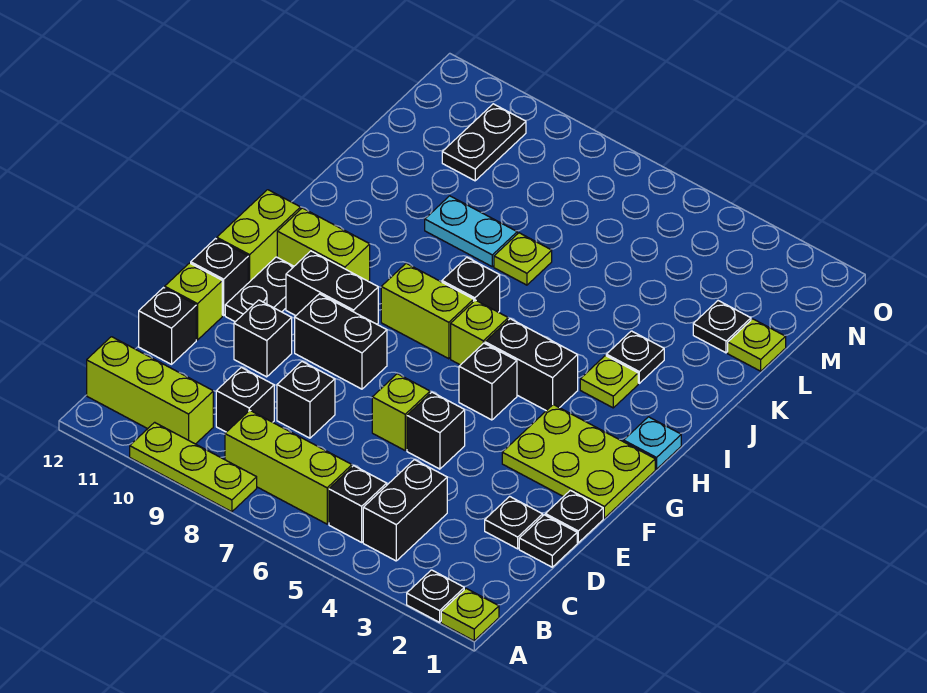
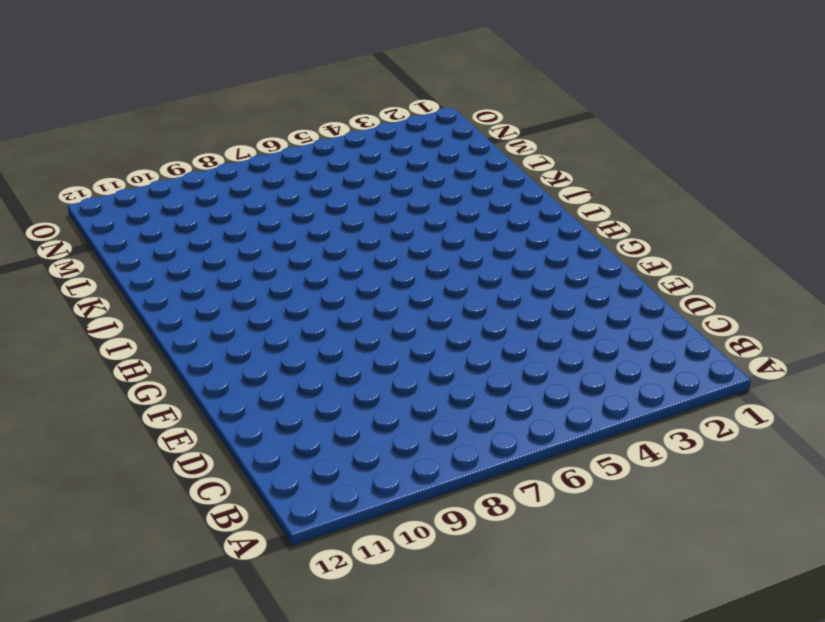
none -> lime plate A1 level 1
none -> black plate A2 level 1
none -> lime plate A8:A10 level 1
none -> black brick B4:C4 level 1

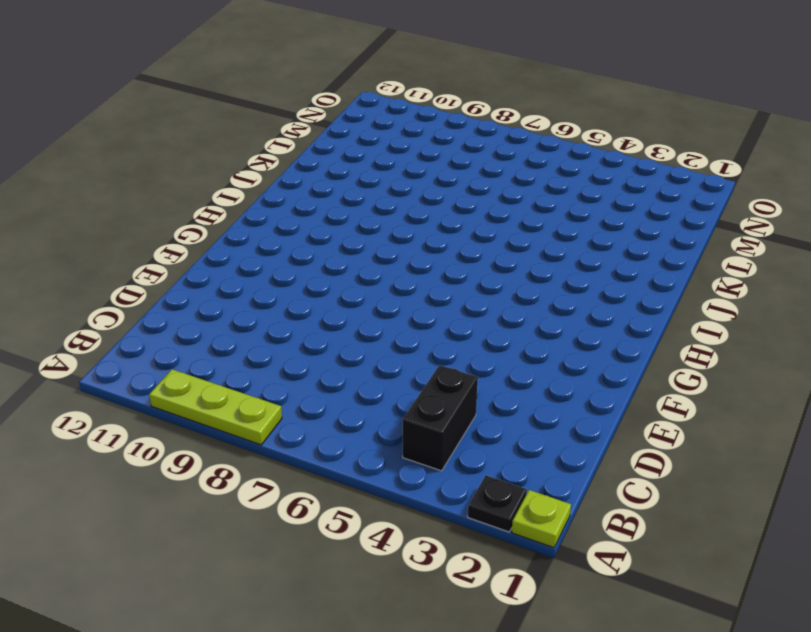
none -> black brick B5 level 1
none -> lime brick B6:B8 level 1
none -> lime brick B10:B12 level 1
none -> black brick C9 level 1

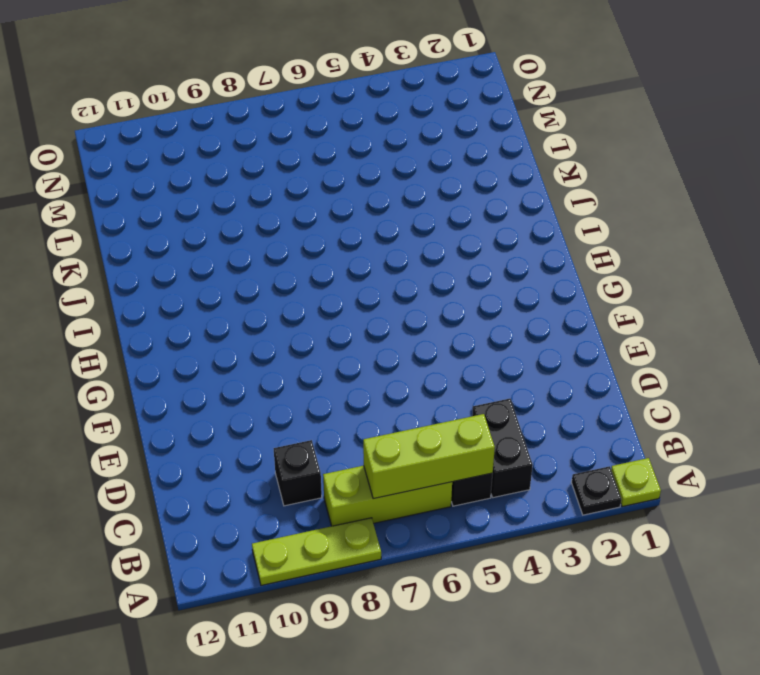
lime brick B5:B7 level 2 -> lime brick B10:B12 level 1
none -> black plate D1 level 1
none -> black plate D2 level 1
none -> black brick D8 level 1
none -> black brick D12 level 1

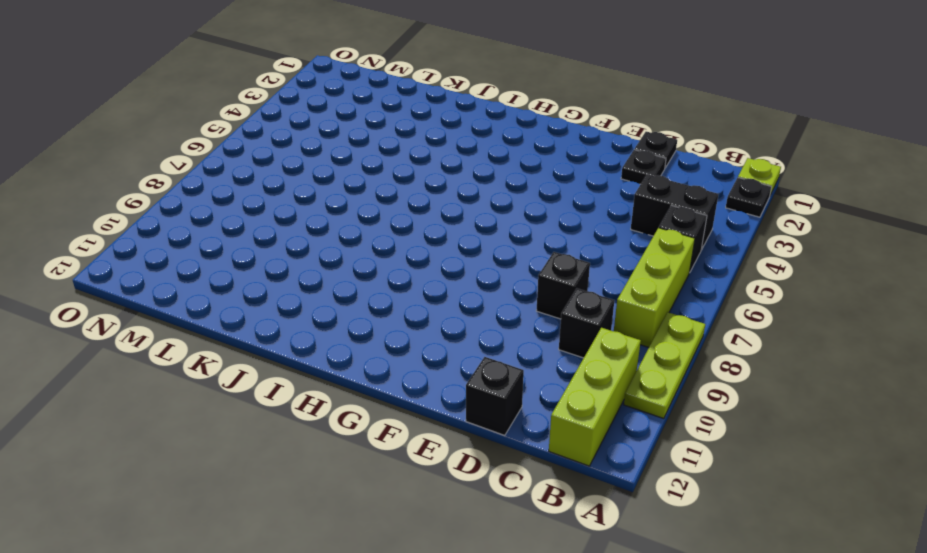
none -> black plate E1 level 1
none -> black brick E5 level 1
none -> lime brick E6 level 1
none -> black brick E10 level 1

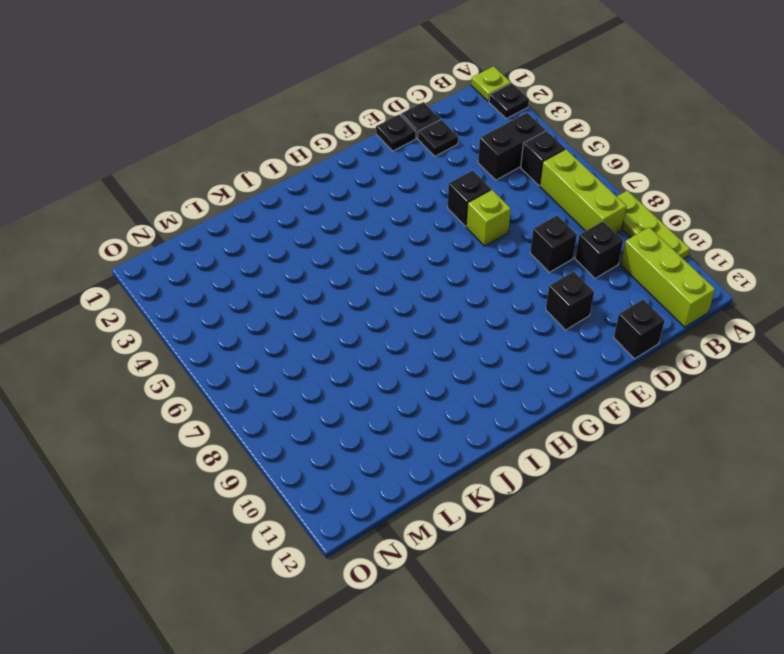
none -> lime brick E12 level 1
none -> lime plate F1:G3 level 1
none -> black brick F8:F9 level 1
none -> black plate F11:G11 level 1

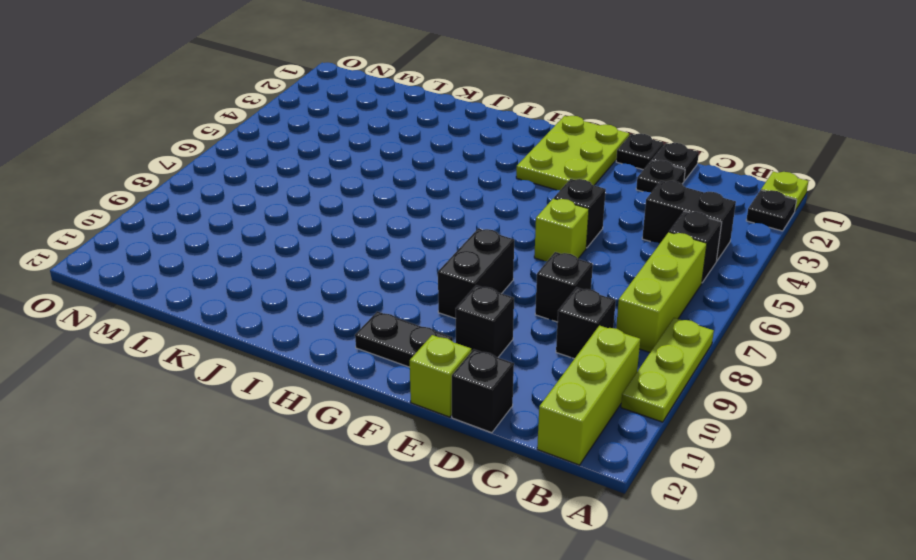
none -> black brick F12 level 1
none -> black brick G5 level 1
none -> black brick G9:G10 level 1
none -> lime brick G12:H12 level 1

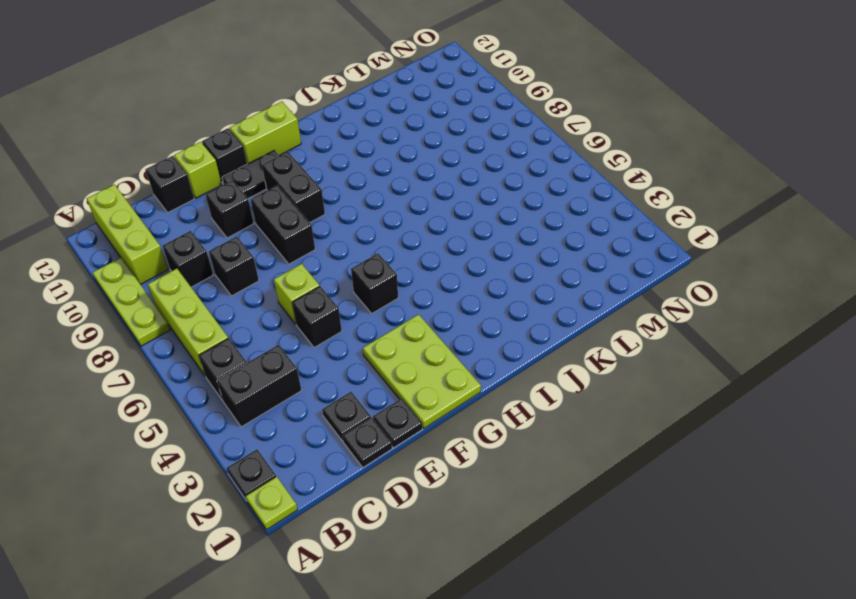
none -> cyan plate H1 level 1
none -> black brick H4:H5 level 1
none -> lime brick H6 level 1
none -> lime brick H7:H8 level 1

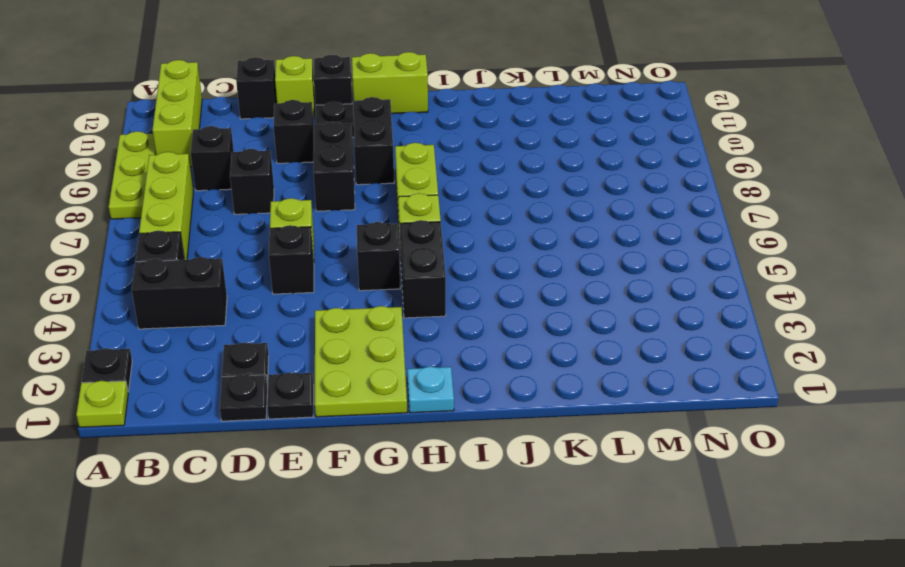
none -> lime brick H10:H11 level 1
none -> lime plate I3 level 1
none -> black brick I7 level 1
none -> black plate J3 level 1

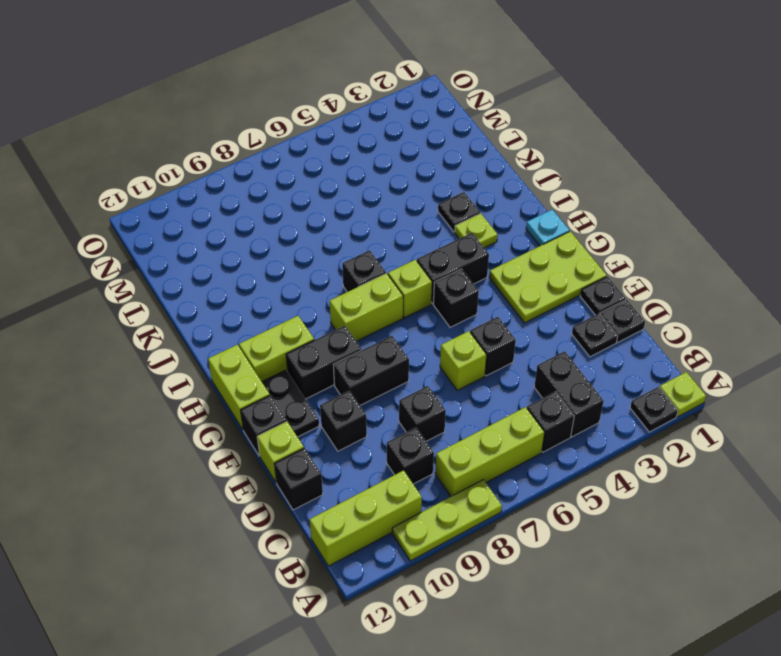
none -> lime plate K7 level 1
none -> cyan plate K8:K9 level 1
none -> lime plate L1 level 1
none -> black plate L2 level 1

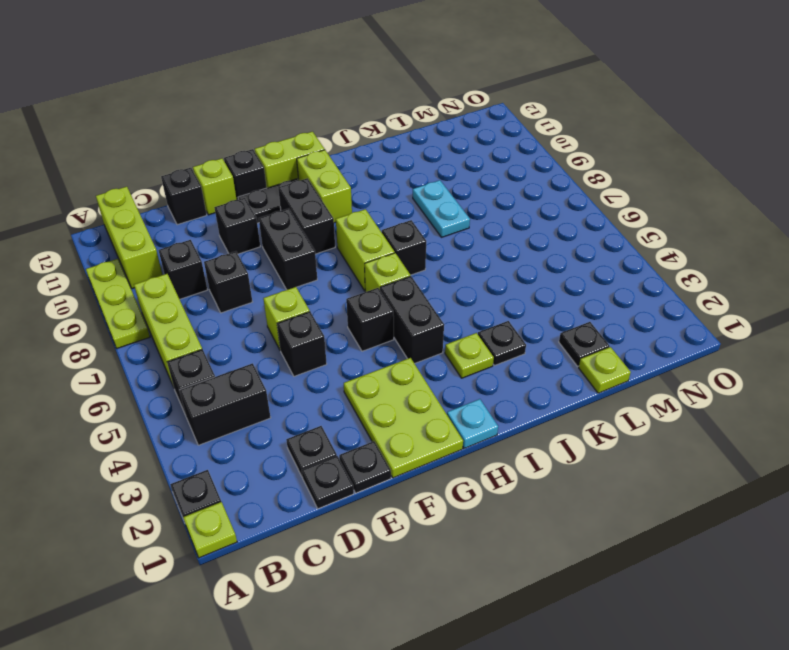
none -> lime plate K7 level 1
none -> black plate M10:N10 level 1

